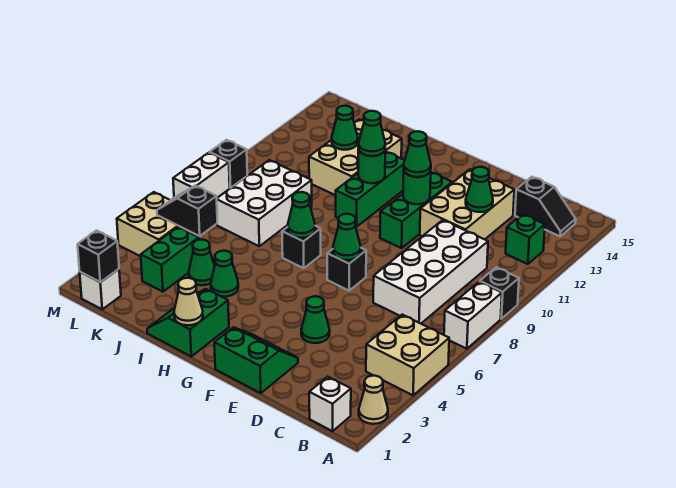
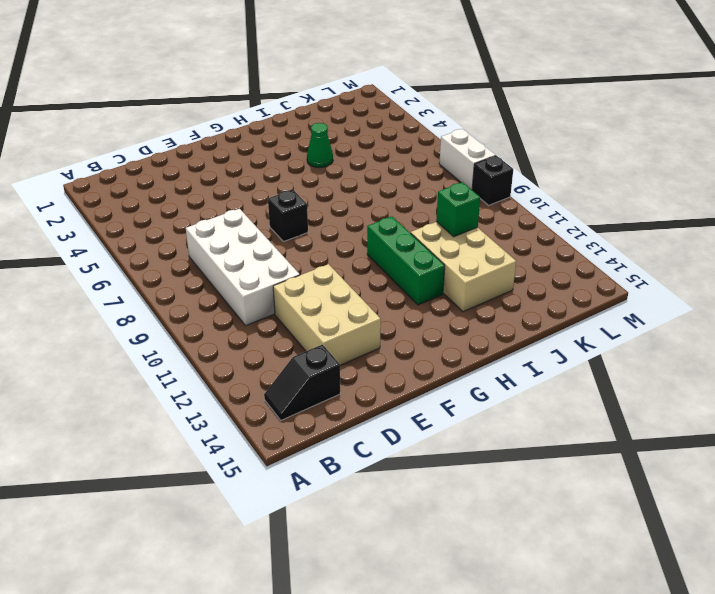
green brick J11 level 2 -> green brick B12 level 1
none -> tan cone A2 level 1
none -> tan brick A4:B5 level 1
none -> white brick A7:A8 level 1
none -> black brick A9 level 1

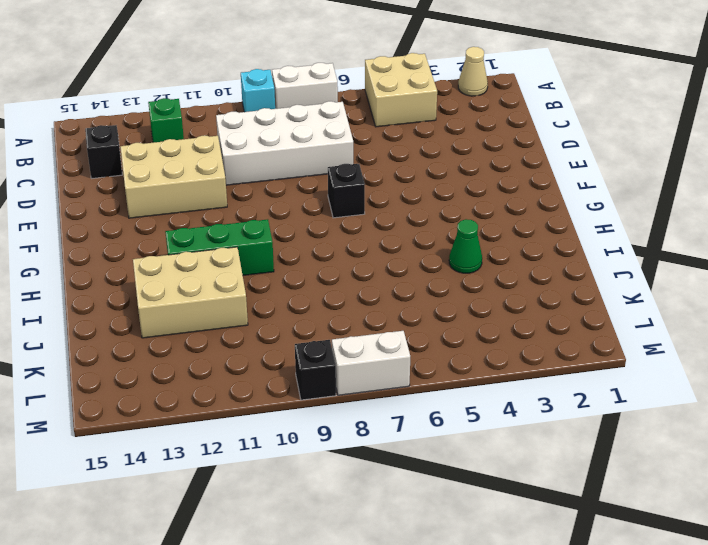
cyan brick A9 level 1 -> black brick A9 level 1
none -> white brick B1 level 1
none -> green slope E1:F2 level 1 top 1
none -> green cone E4 level 1
none -> green brick F10:F12 level 1

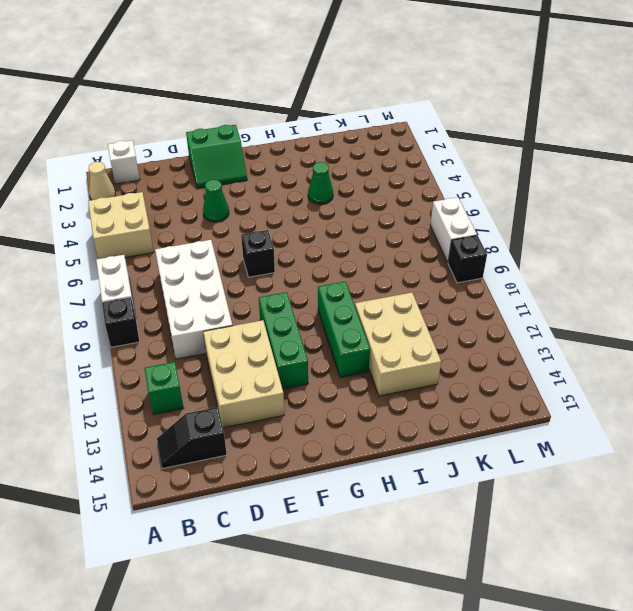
none -> green slope H1:I2 level 1 top H
none -> black brick H7 level 1
none -> green cone J4 level 1
none -> white brick J7:K9 level 1

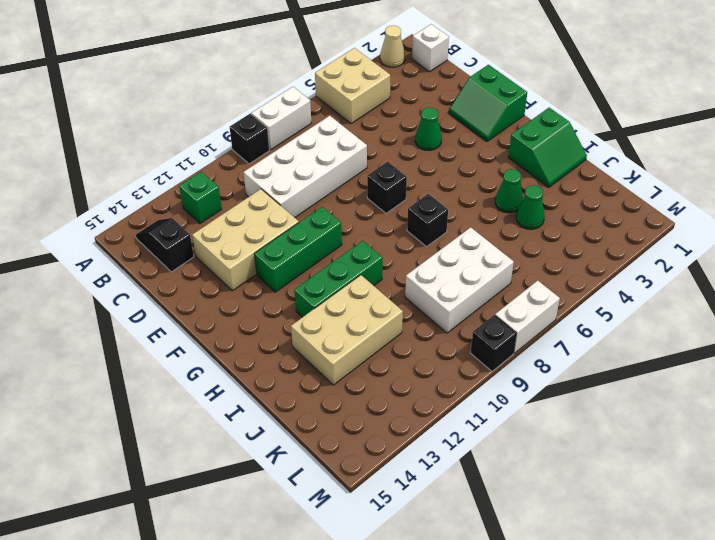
none -> green brick K3:K4 level 1
none -> white brick L1 level 1
none -> tan brick L4:M5 level 1
none -> green cone D12 level 2

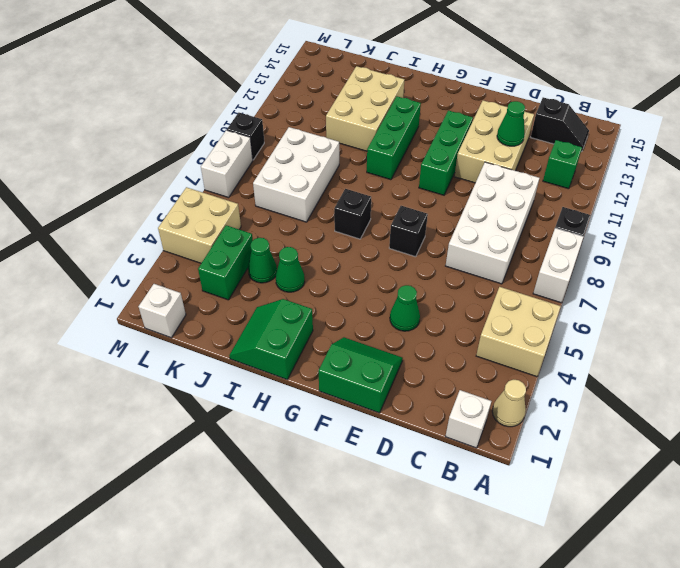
none -> green cone F7 level 2
none -> green round brick F11 level 2
none -> tan cone H1 level 2
none -> green cone H7 level 2

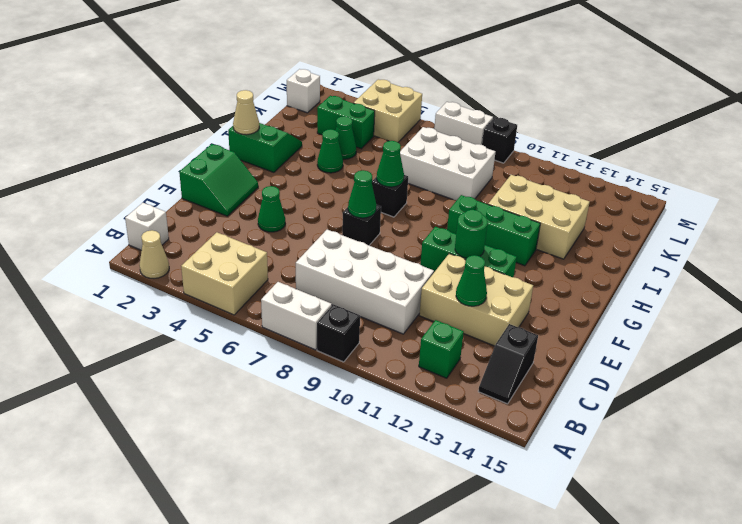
none -> green round brick H11 level 2
none -> green cone J12 level 2
none -> black slope K5:L5 level 2 top K
none -> black brick L1 level 2

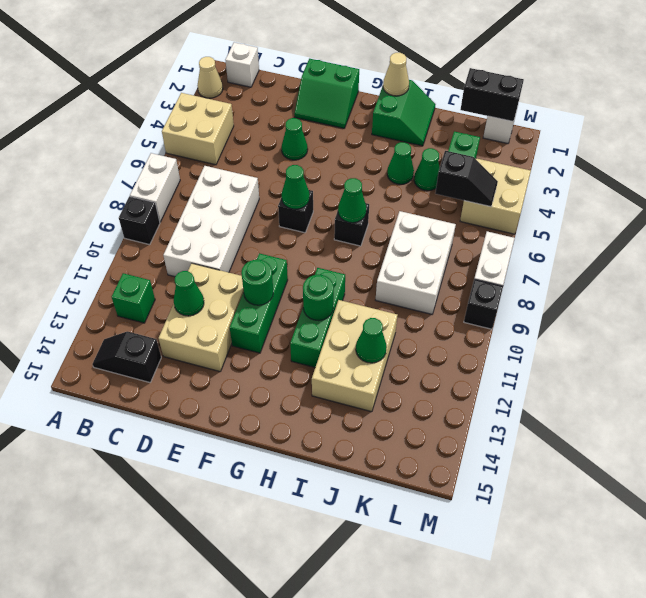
black brick K1:L1 level 2 -> black brick L1 level 2
none -> green cone F11 level 3
none -> green cone H11 level 3

